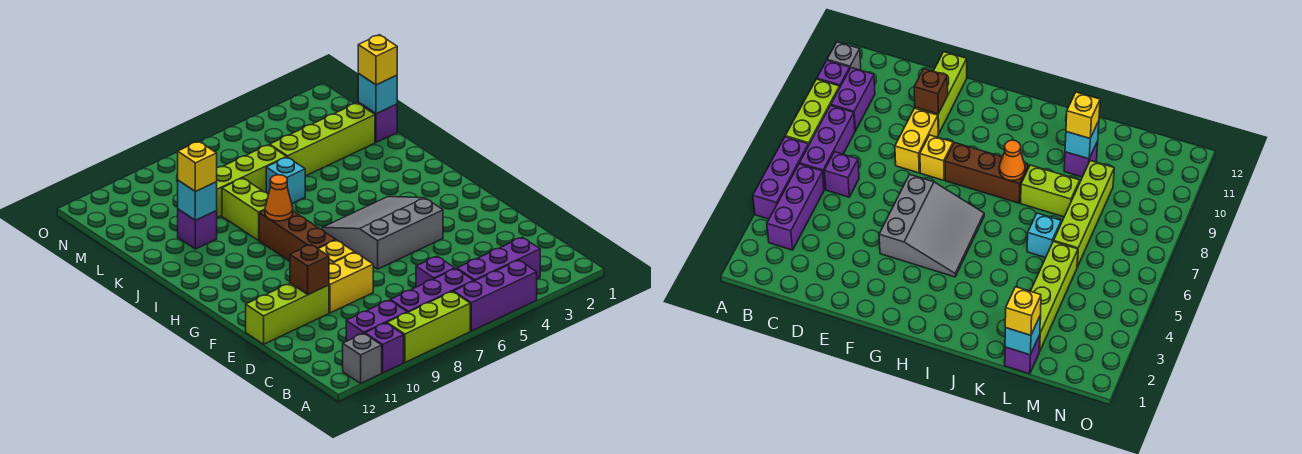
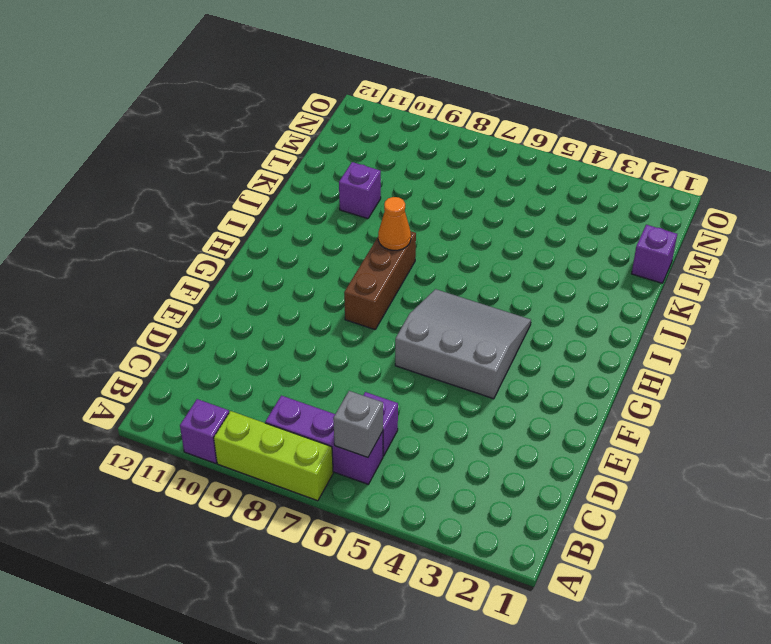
grey brick B6 level 2 -> grey brick A11 level 1
none -> purple brick A4:A6 level 1
none -> purple brick B3:B5 level 1
none -> purple brick B9:B10 level 1

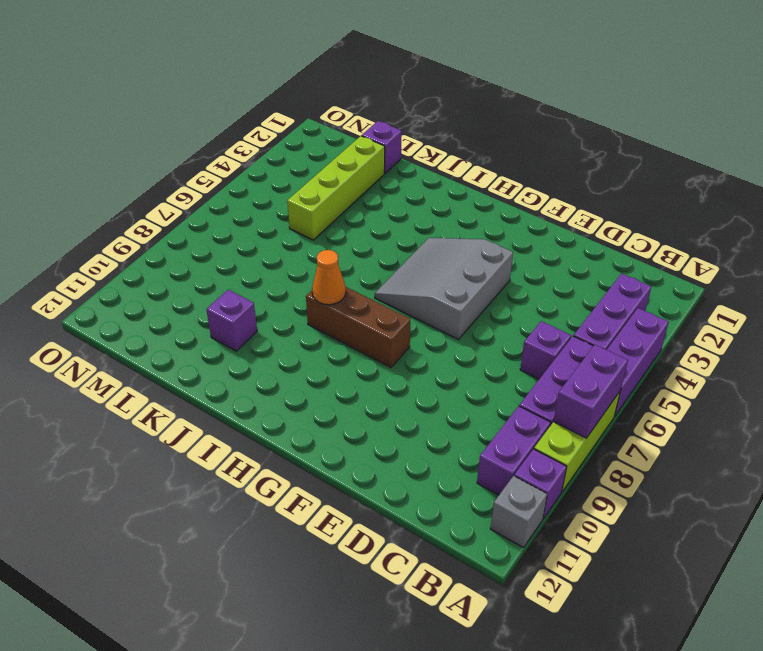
purple brick A7:A8 level 2 -> none
none -> yellow brick E8:E9 level 1
none -> lime brick E10:E12 level 1
none -> yellow brick F8 level 1

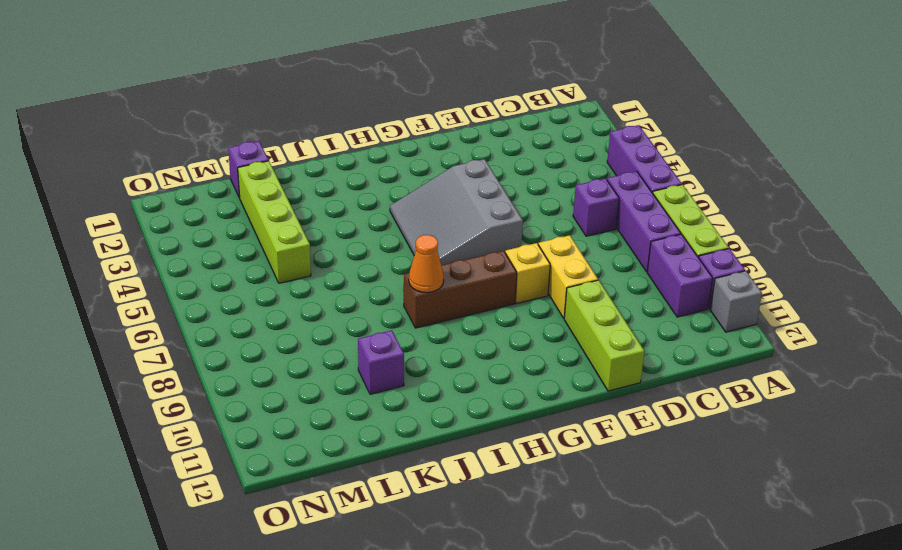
none -> purple brick B3:B5 level 1
none -> lime brick J8:K8 level 1
none -> cyan brick K6 level 1

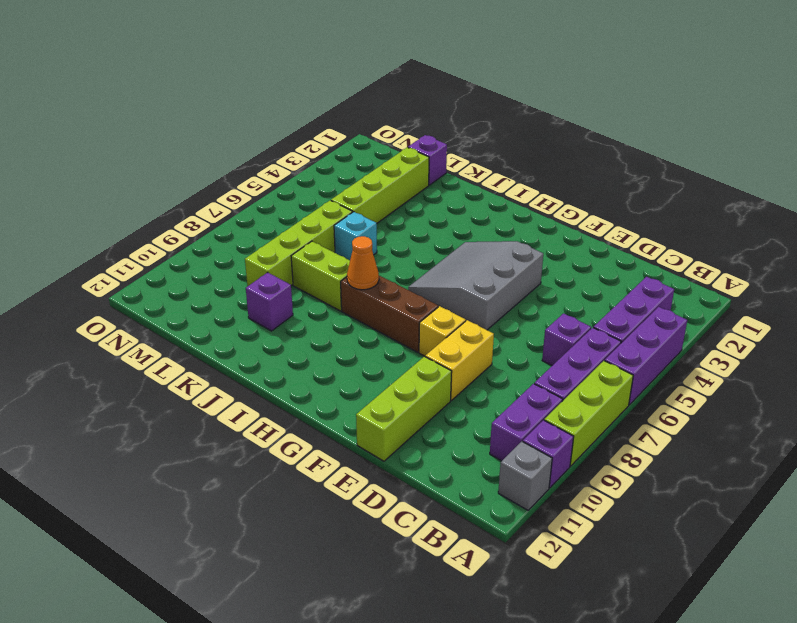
none -> brown brick E10 level 2
none -> cyan brick K10 level 2
none -> cyan brick L1 level 2

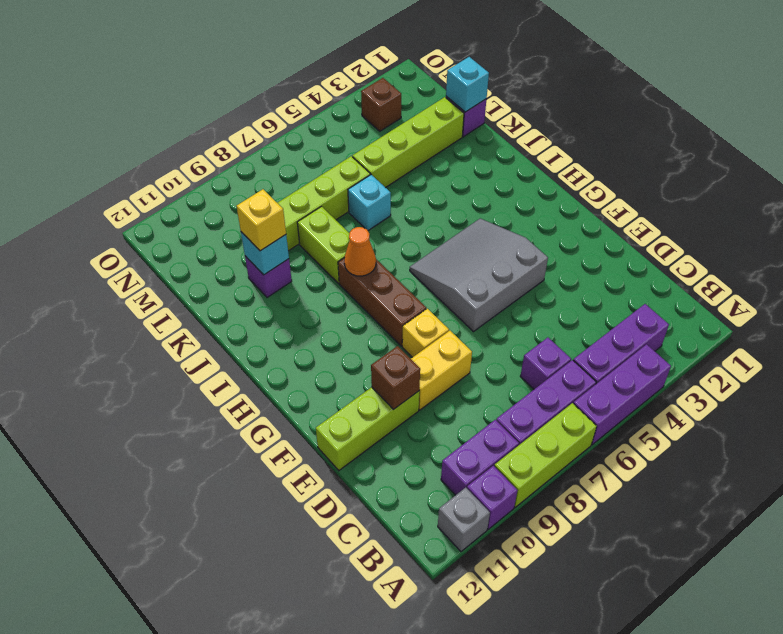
brown brick N3 level 1 -> none
none -> yellow brick L1 level 3

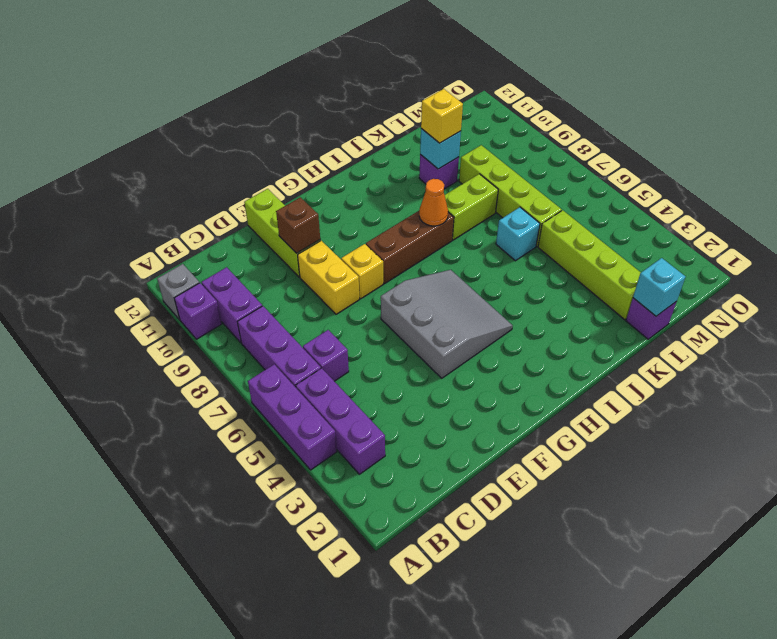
none -> lime brick A7:A9 level 1
none -> yellow brick L1 level 3

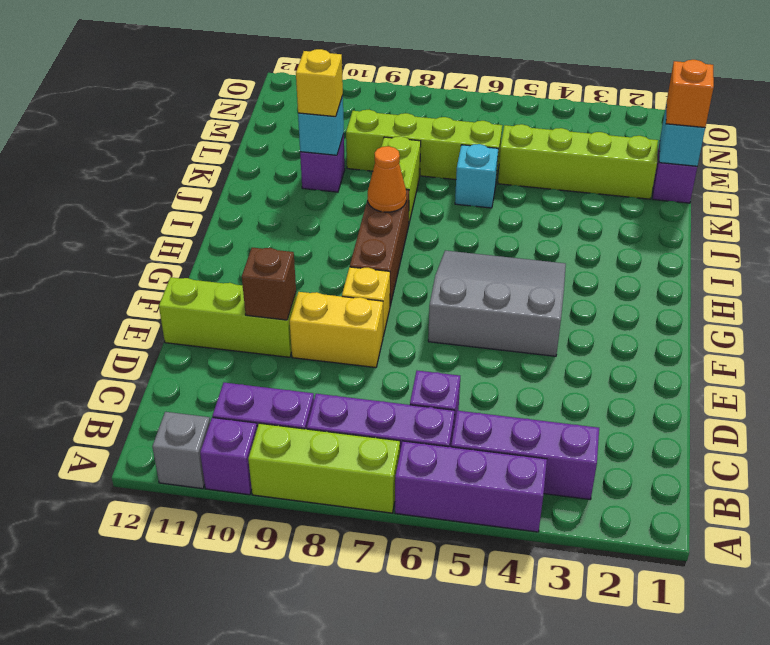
orange brick L1 level 3 -> yellow brick L1 level 3

